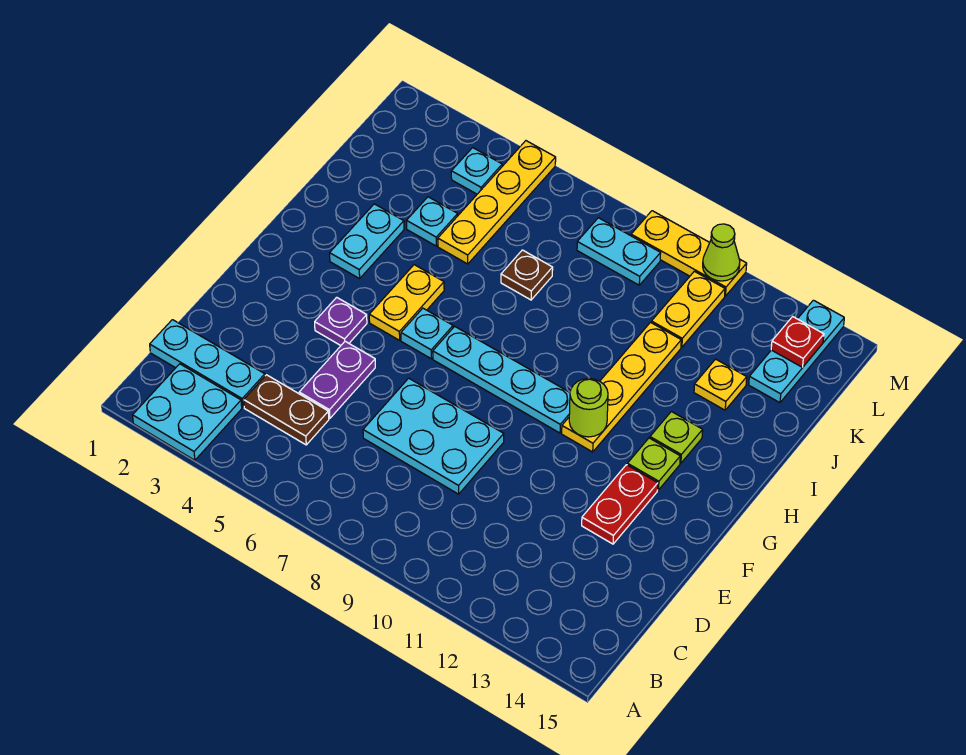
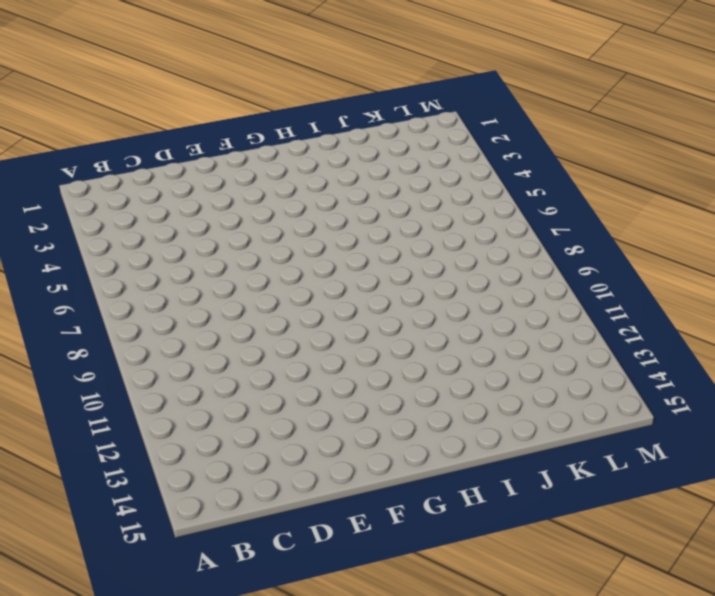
none -> cyan plate A2:B3 level 1
none -> cyan plate C1:C3 level 1
none -> brown plate C4:C5 level 1

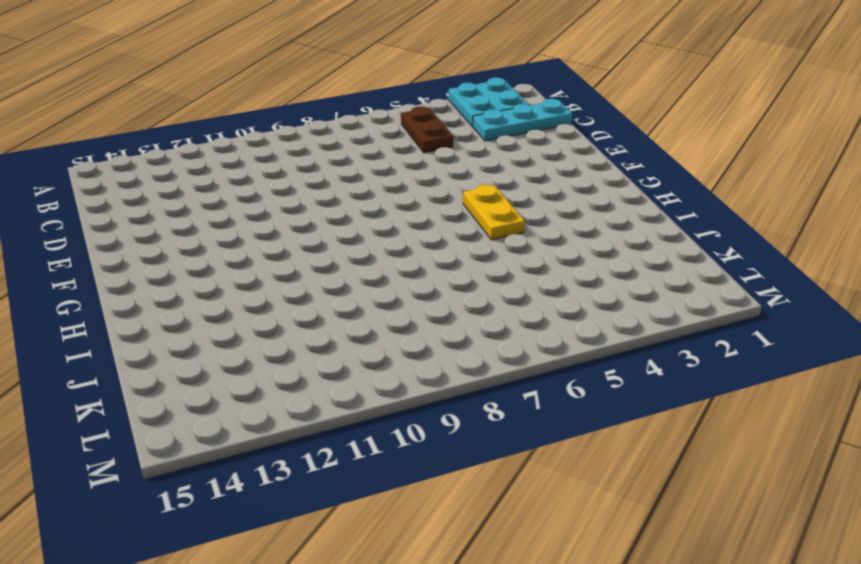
brown plate B5:C5 level 1 -> brown plate C4:C5 level 1
none -> purple plate D5:E5 level 1
none -> cyan plate D7:E9 level 1
none -> red plate E13:F13 level 1

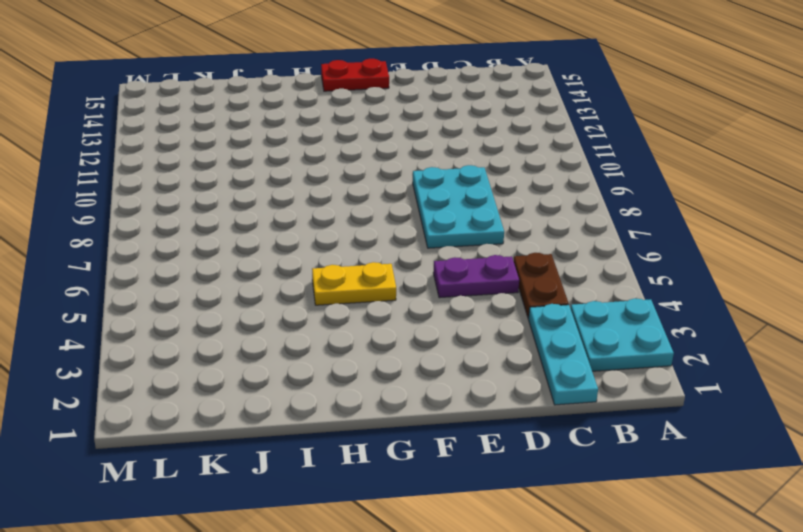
red plate F15:G15 level 1 -> red plate E13:F13 level 1
none -> purple plate F4 level 1
none -> cyan plate G6 level 1
none -> cyan plate G7:G10 level 1

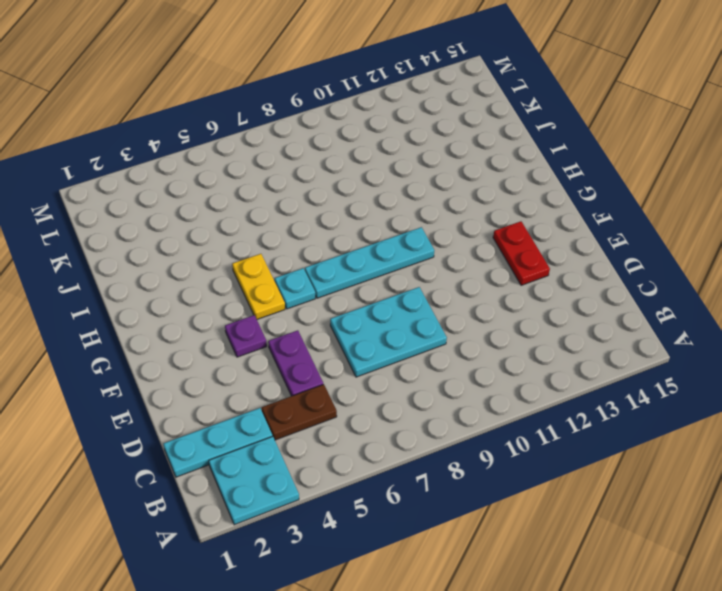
none -> yellow plate G11:J11 level 1
none -> lime plate G13 level 1
none -> cyan plate H3:I3 level 1

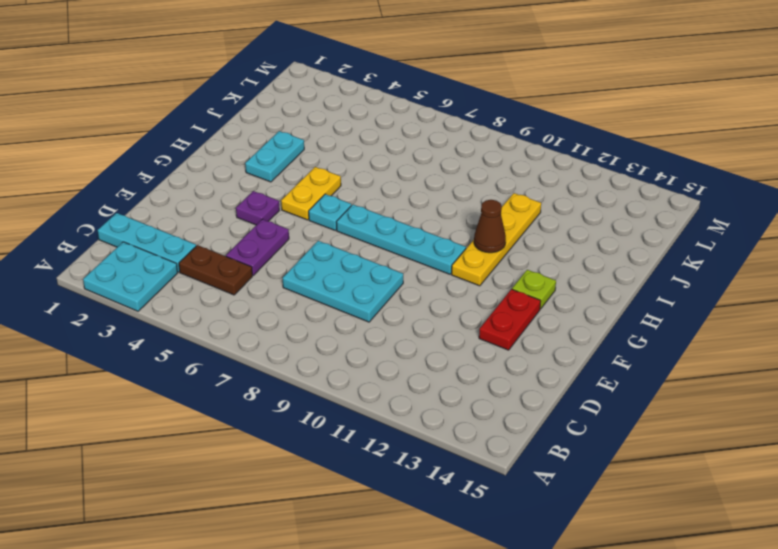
brown cone H11 level 2 -> none
none -> lime plate H13 level 1
none -> cyan plate J4 level 1
none -> yellow plate J5:M5 level 1

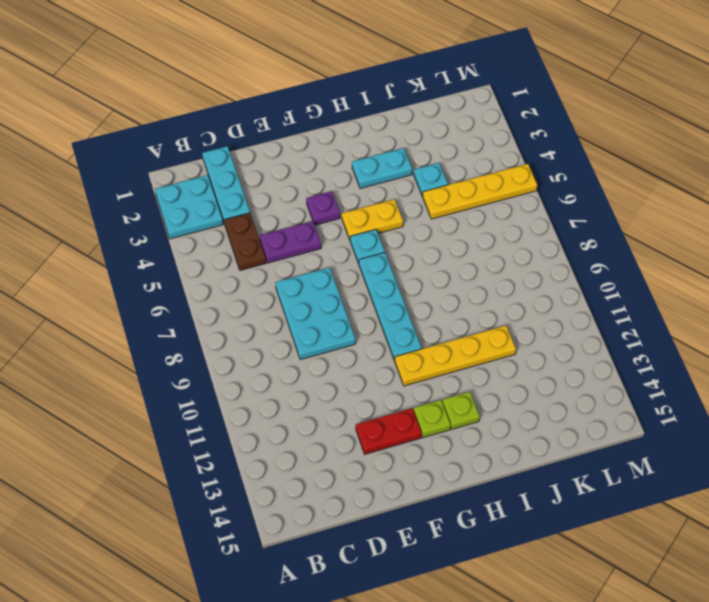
none -> brown plate J7 level 1
none -> yellow plate J13 level 1
none -> yellow plate K11:L11 level 1

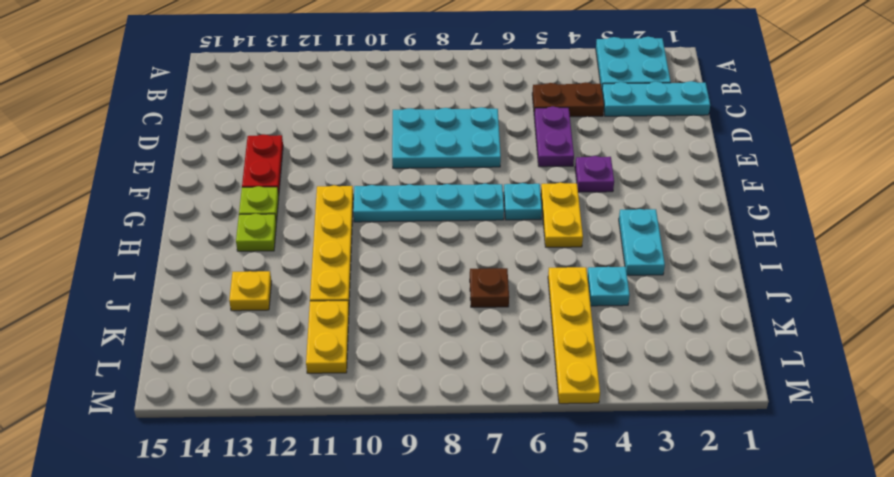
none -> cyan plate K14:M14 level 1
none -> cyan plate L4 level 1
none -> cyan plate L8:L9 level 1

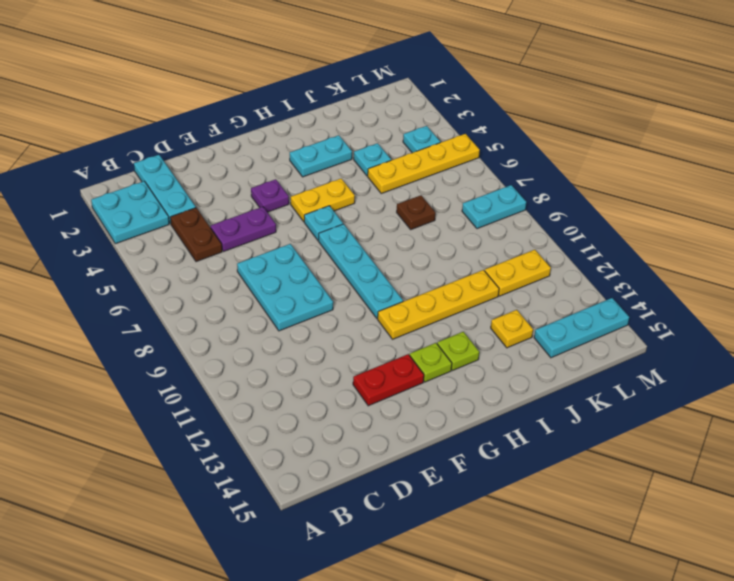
cyan plate L8:M8 level 1 -> cyan plate L8:L9 level 1
none -> yellow plate M9:M11 level 1
none -> lime round brick G11 level 2
none -> red plate L14 level 2

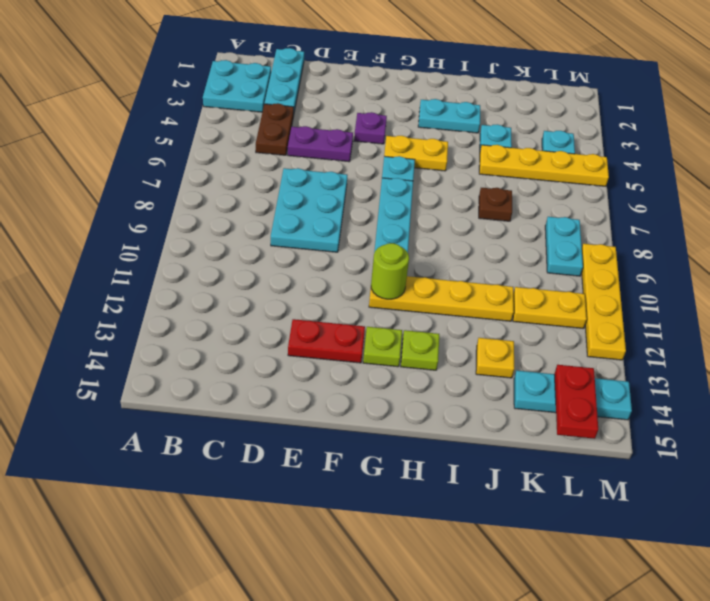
red plate L14:L15 level 2 -> red plate L14 level 2
yellow plate M9:M12 level 1 -> yellow plate M9:M11 level 1
none -> lime cone M11 level 2

